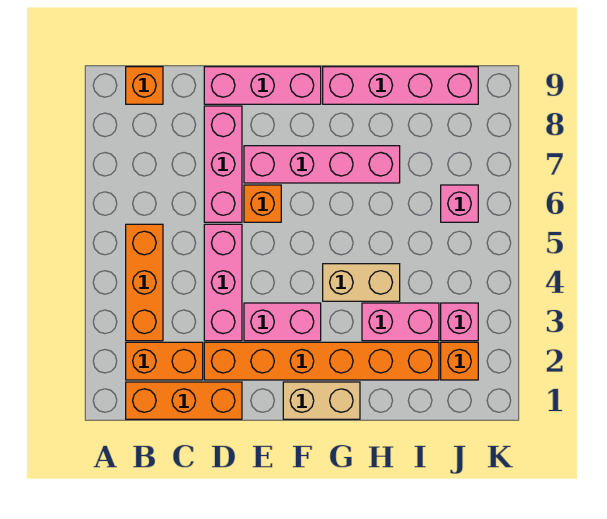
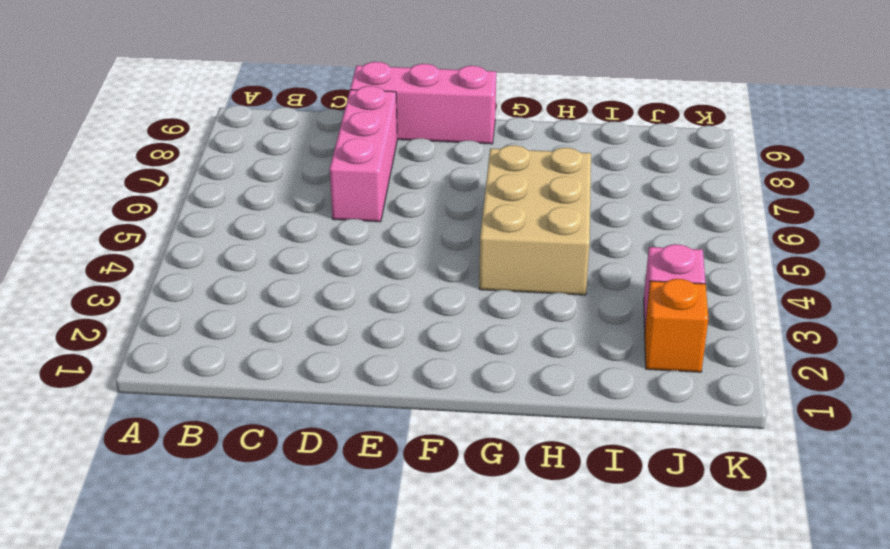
tan brick G4:H6 level 1 -> tan brick G4:H4 level 1
none -> orange brick B1:D1 level 1
none -> orange brick B2:C2 level 1
none -> orange brick B3:B5 level 1

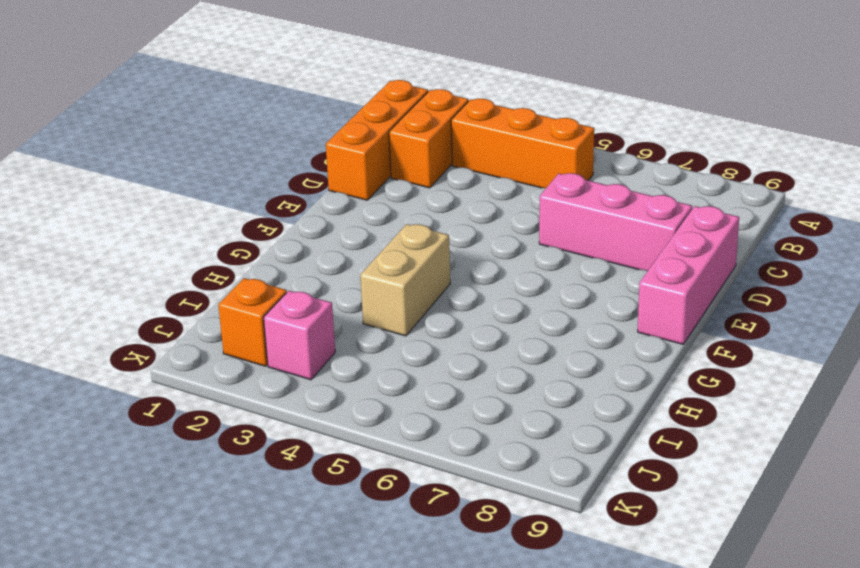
none -> orange brick B9 level 1
none -> orange brick D2:I2 level 1
none -> pink brick D3:D5 level 1

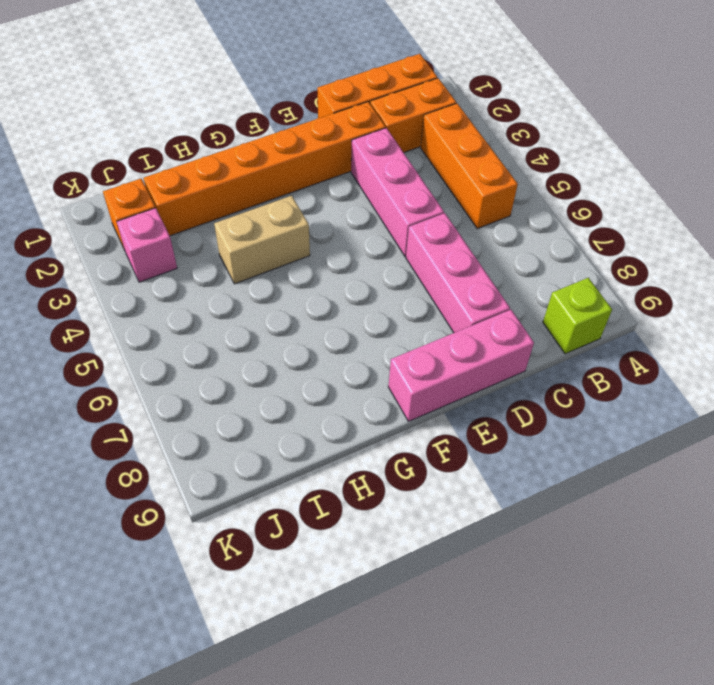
lime brick B9 level 1 -> orange brick B9 level 1
none -> pink brick E3:F3 level 1
none -> orange brick E6 level 1
none -> pink brick E7:H7 level 1

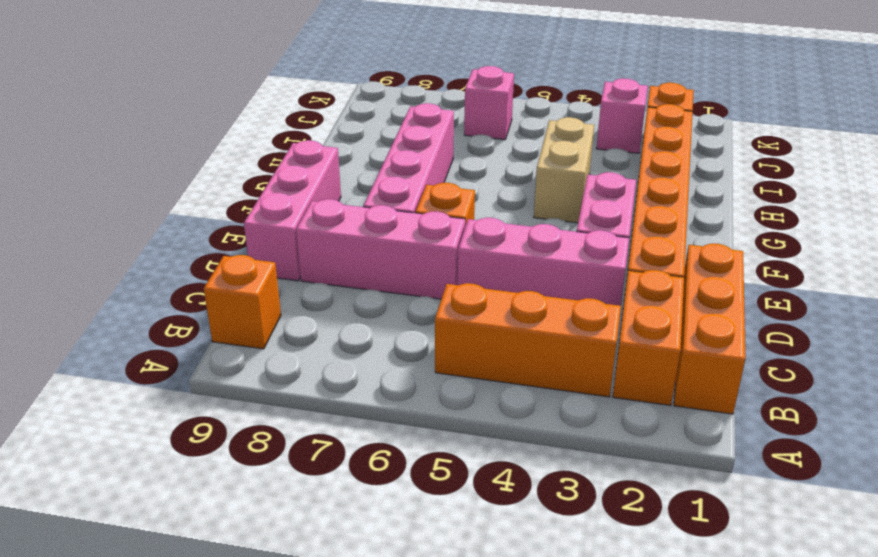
none -> tan brick F1:G1 level 1
none -> pink brick G9:J9 level 1
none -> pink brick H3:I3 level 1

